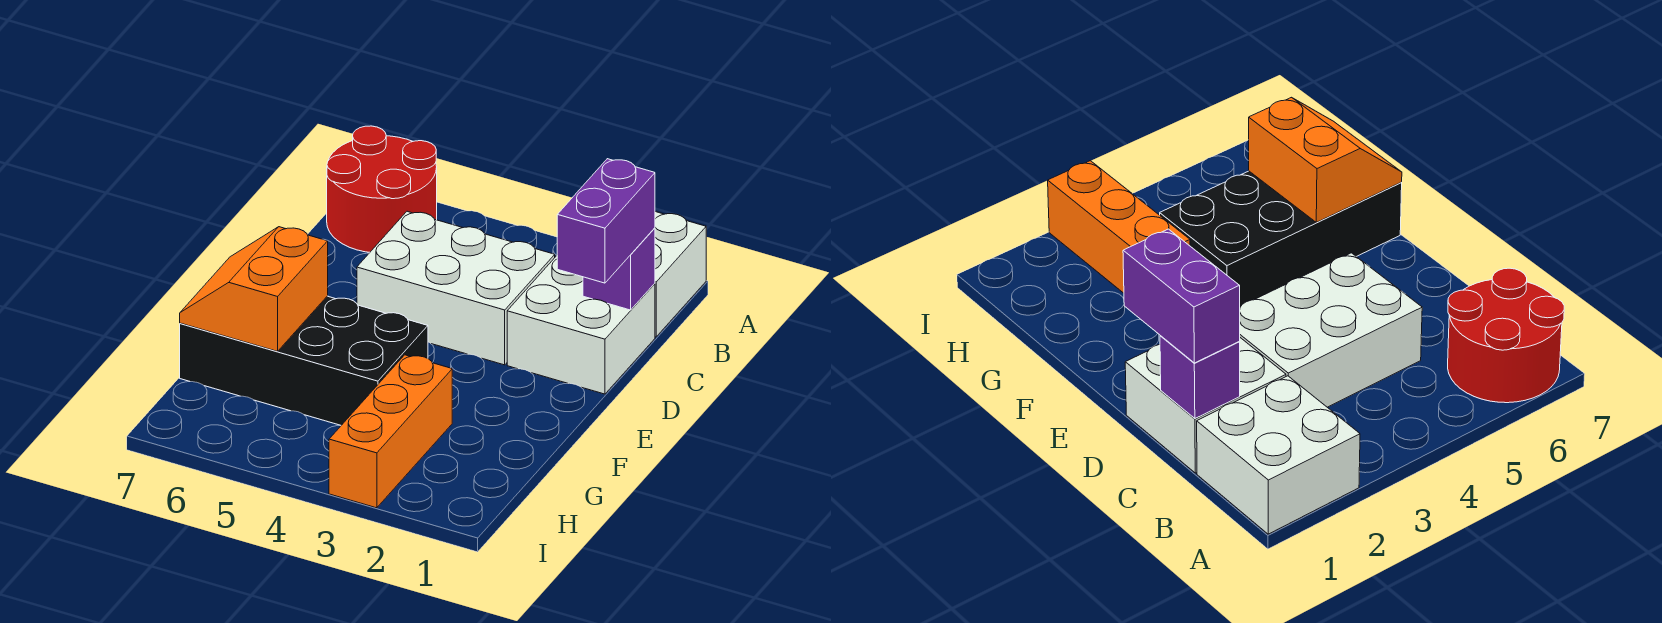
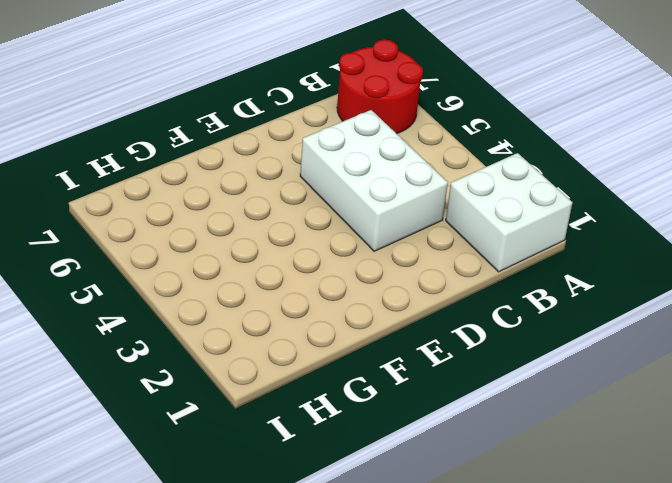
none -> white brick C1:D2 level 1
none -> black brick F4:G7 level 1

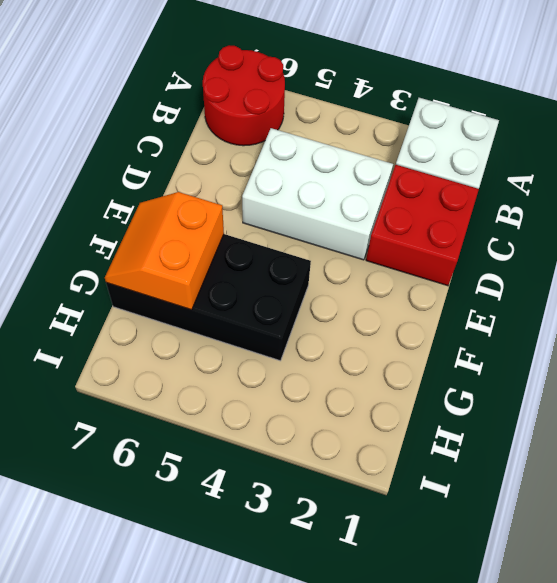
red brick C1:D2 level 1 -> white brick C1:D2 level 1
none -> orange brick G3:I3 level 1
none -> purple brick C1 level 2

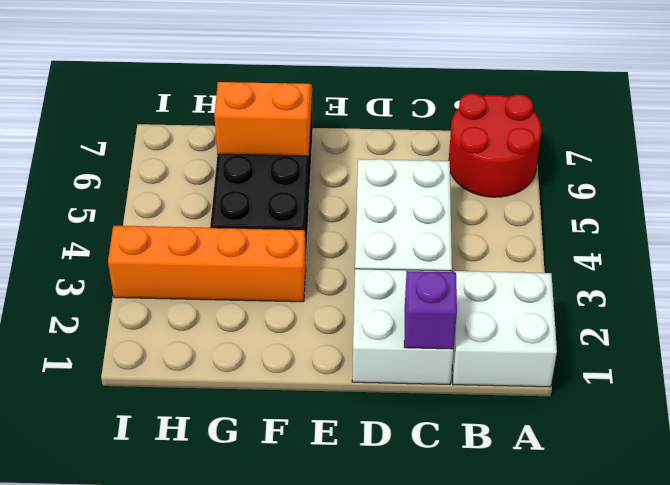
orange brick F3:I3 level 1 -> orange brick G3:I3 level 1
none -> purple brick C1:D1 level 3

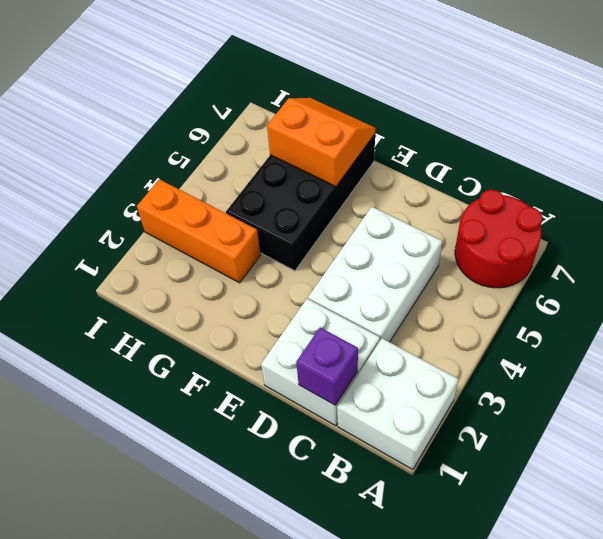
none -> purple brick C1:D1 level 3

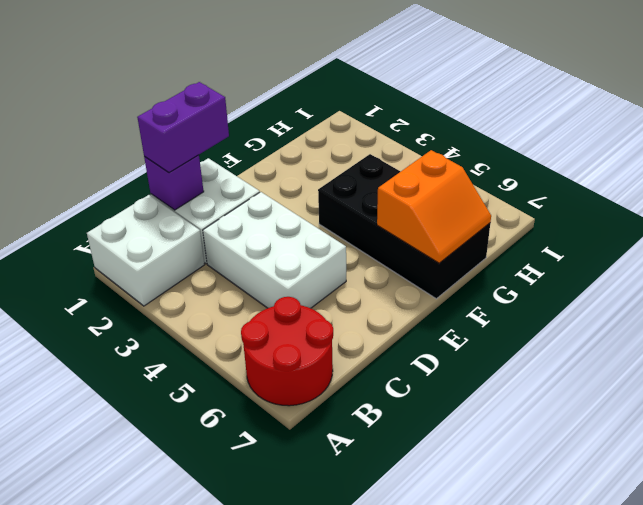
none -> orange brick G3:I3 level 1

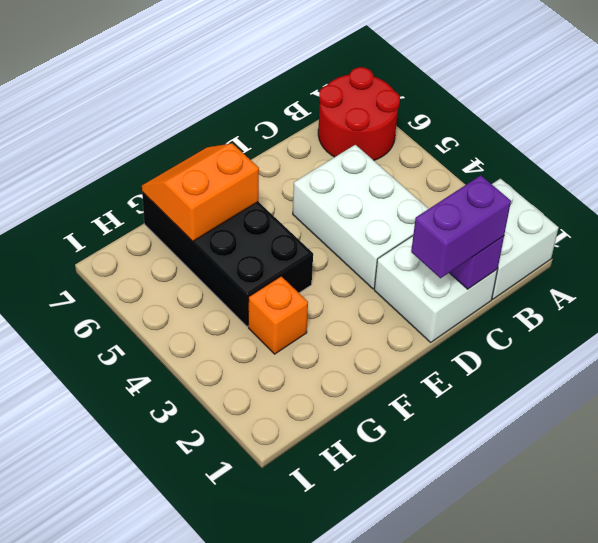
orange brick G3 level 1 -> orange brick G3:I3 level 1

